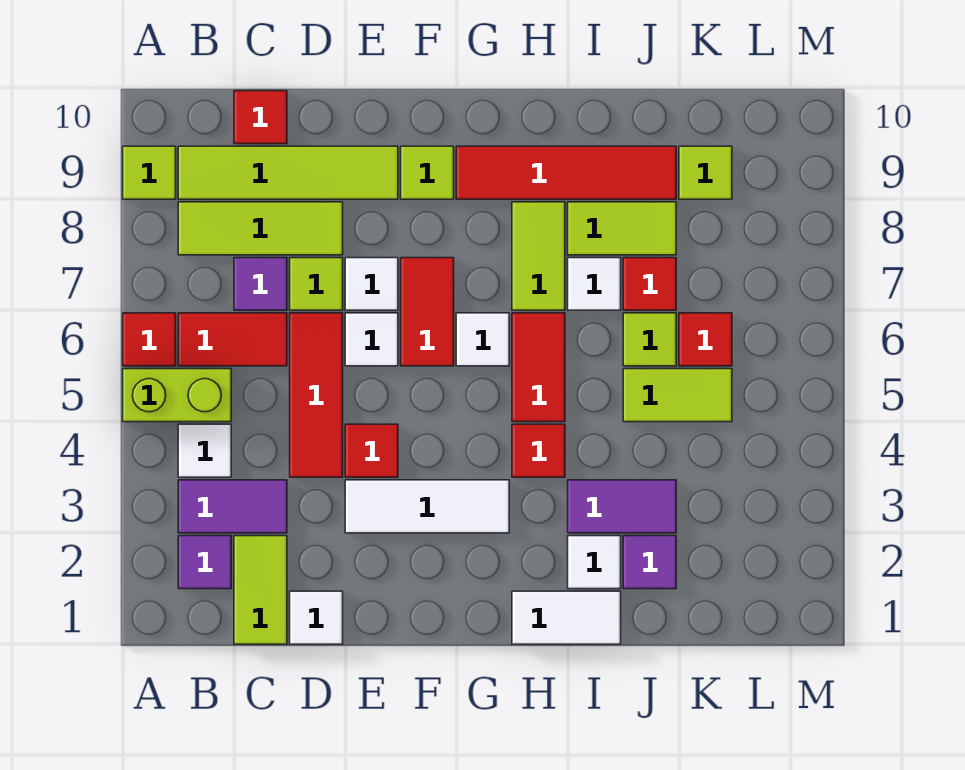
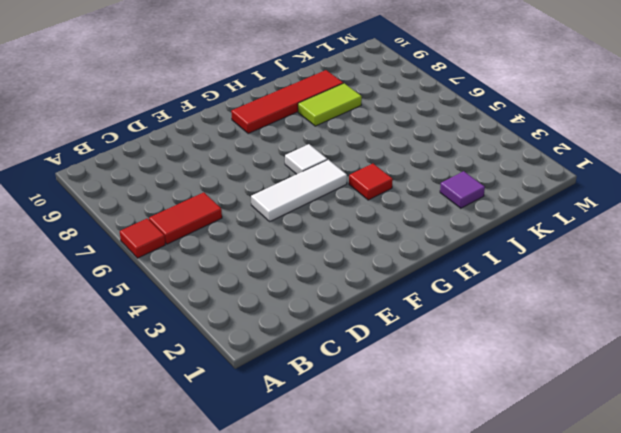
white tile E5:G5 level 1 -> white tile E3:G3 level 1
none -> lime brick A5:B5 level 1
none -> lime tile A9 level 1
none -> purple tile B2 level 1
none -> purple tile B3:C3 level 1

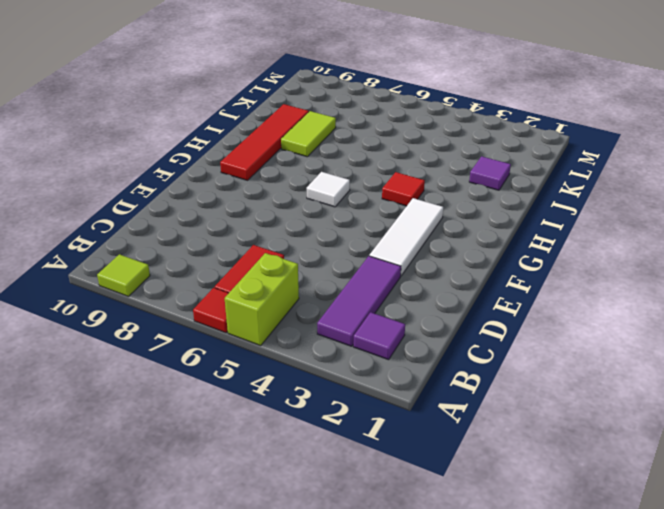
purple tile B3:D3 level 1 -> purple tile B3:C3 level 1
none -> white tile B4 level 1
none -> lime tile B8:D8 level 1
none -> lime tile B9:E9 level 1
none -> lime tile C1:C2 level 1

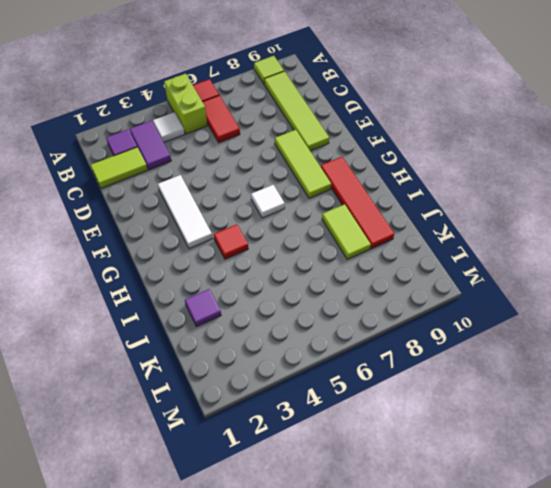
lime tile E8:G8 level 1 -> lime tile B8:D8 level 1
none -> purple tile C7 level 1
none -> red tile C10 level 1
none -> white tile D1 level 1
none -> red tile D4:D6 level 1

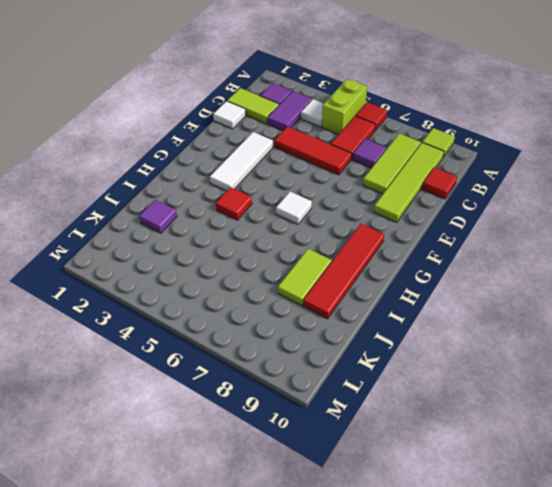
none -> lime tile D7 level 1
none -> red tile E4 level 1
none -> white tile E6 level 1
none -> white tile E7 level 1

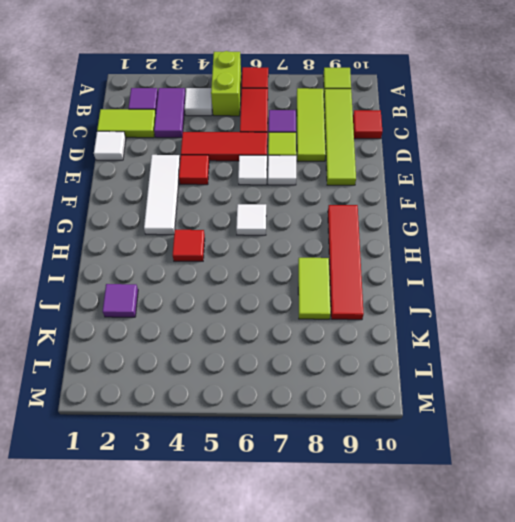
none -> red tile F6:F7 level 1
none -> lime tile F9 level 1
none -> white tile H1:I1 level 1
none -> red tile H5:H6 level 1

